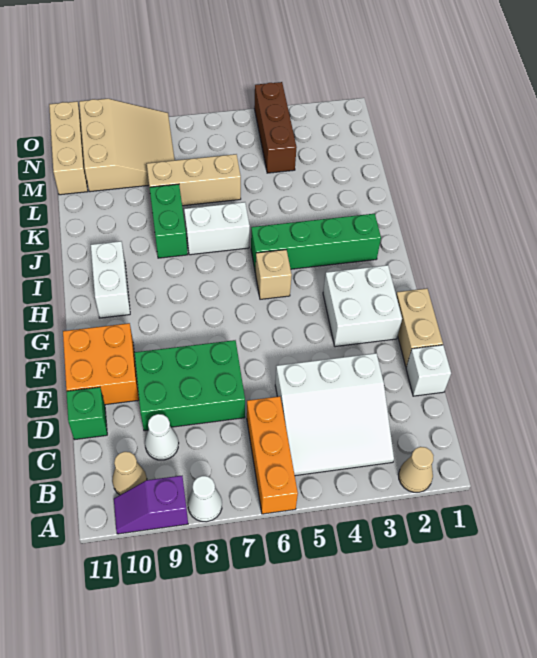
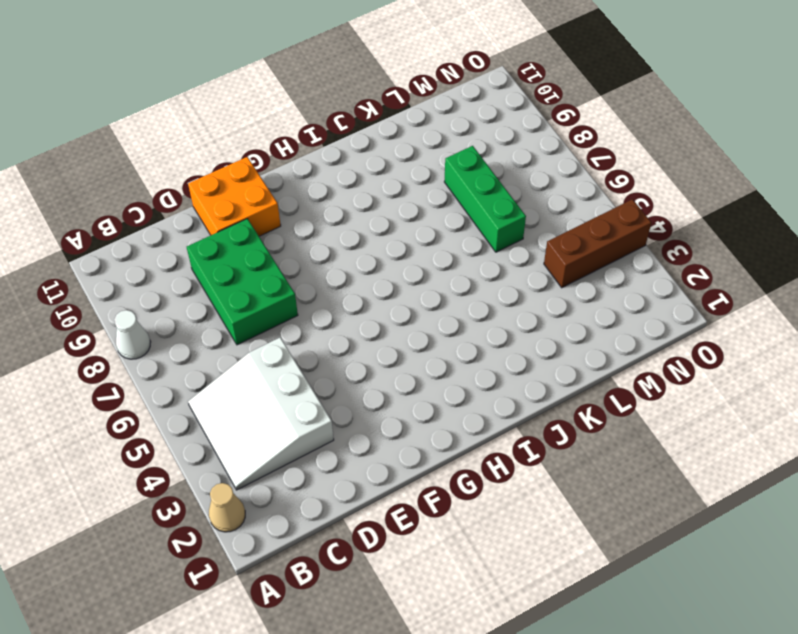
green brick L6:L8 level 1 -> tan brick L6:L8 level 1
none -> orange brick A6:C6 level 1
none -> purple slope A9:A10 level 1 top 9
none -> tan cone B10 level 1

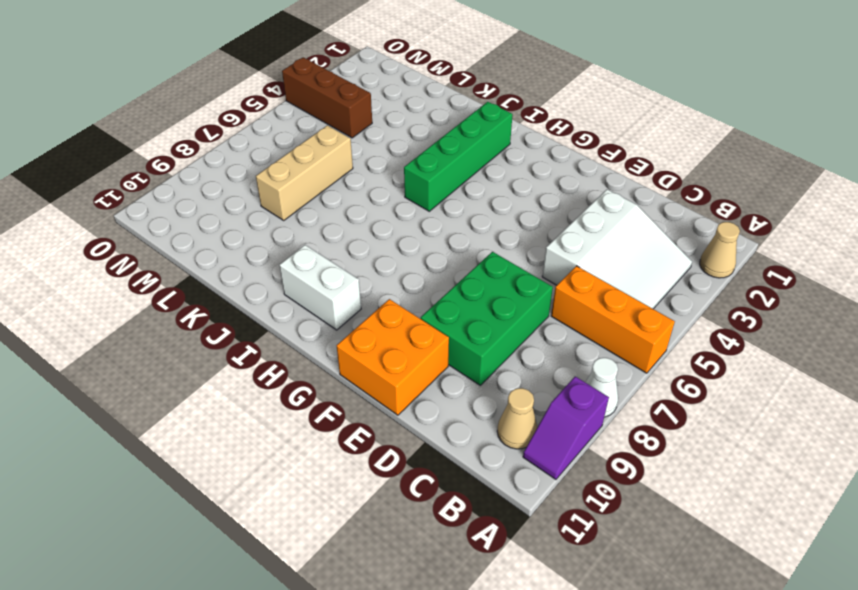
none -> white cone C9 level 1
none -> white brick D1 level 1
none -> green brick D11 level 1

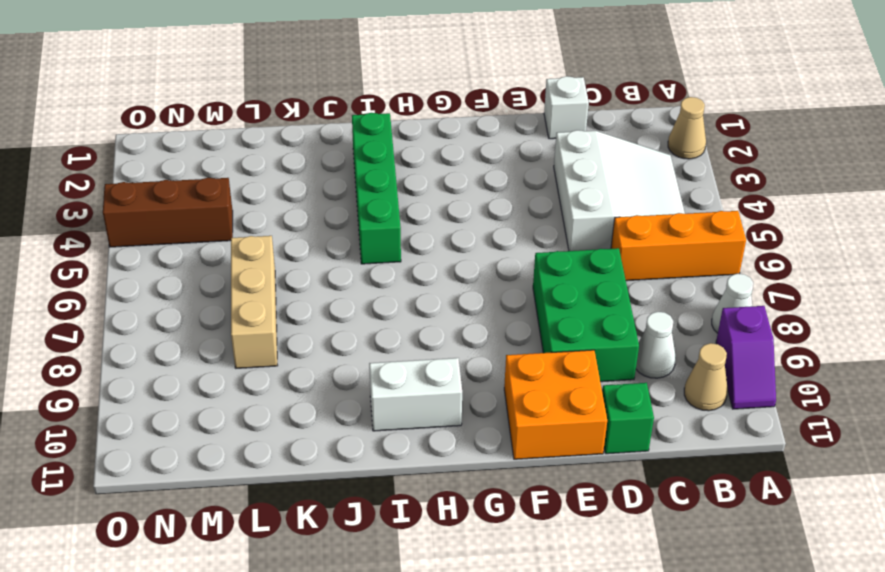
none -> tan brick E1:F1 level 1
none -> white brick F2:G3 level 1
none -> tan brick H5 level 1

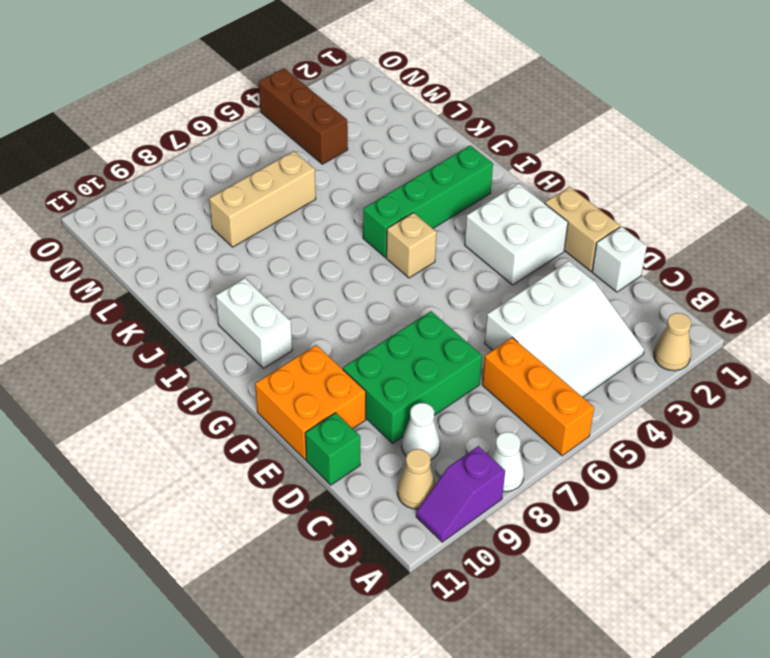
none -> white brick J6:J7 level 1
none -> green brick J8:K8 level 1
none -> tan slope M8:O10 level 1 top 10

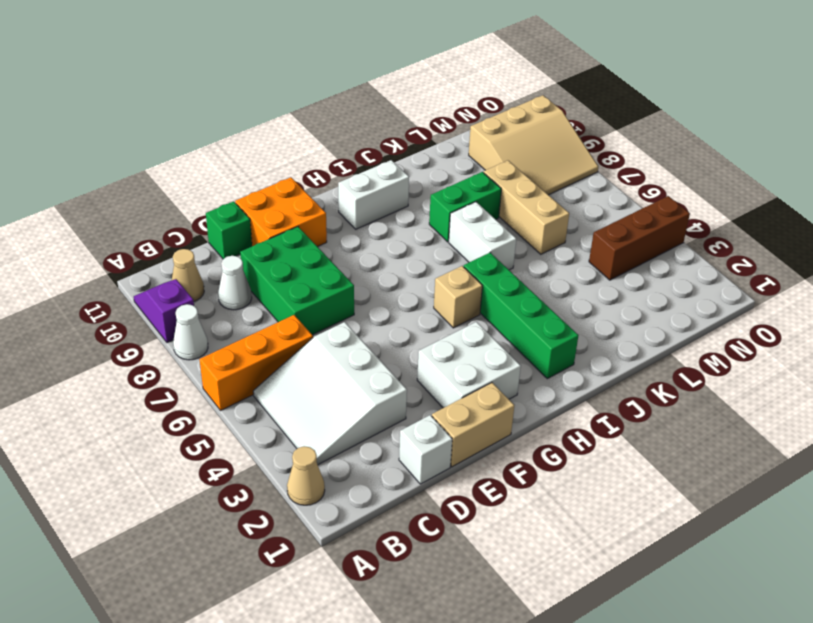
none -> tan brick M11:O11 level 1

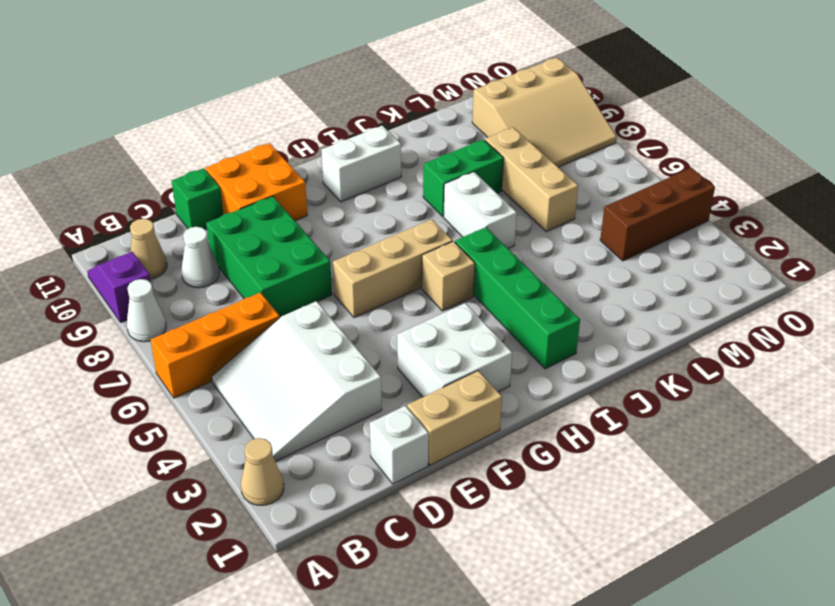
tan brick F6:H6 level 1 -> tan brick M11:O11 level 1

